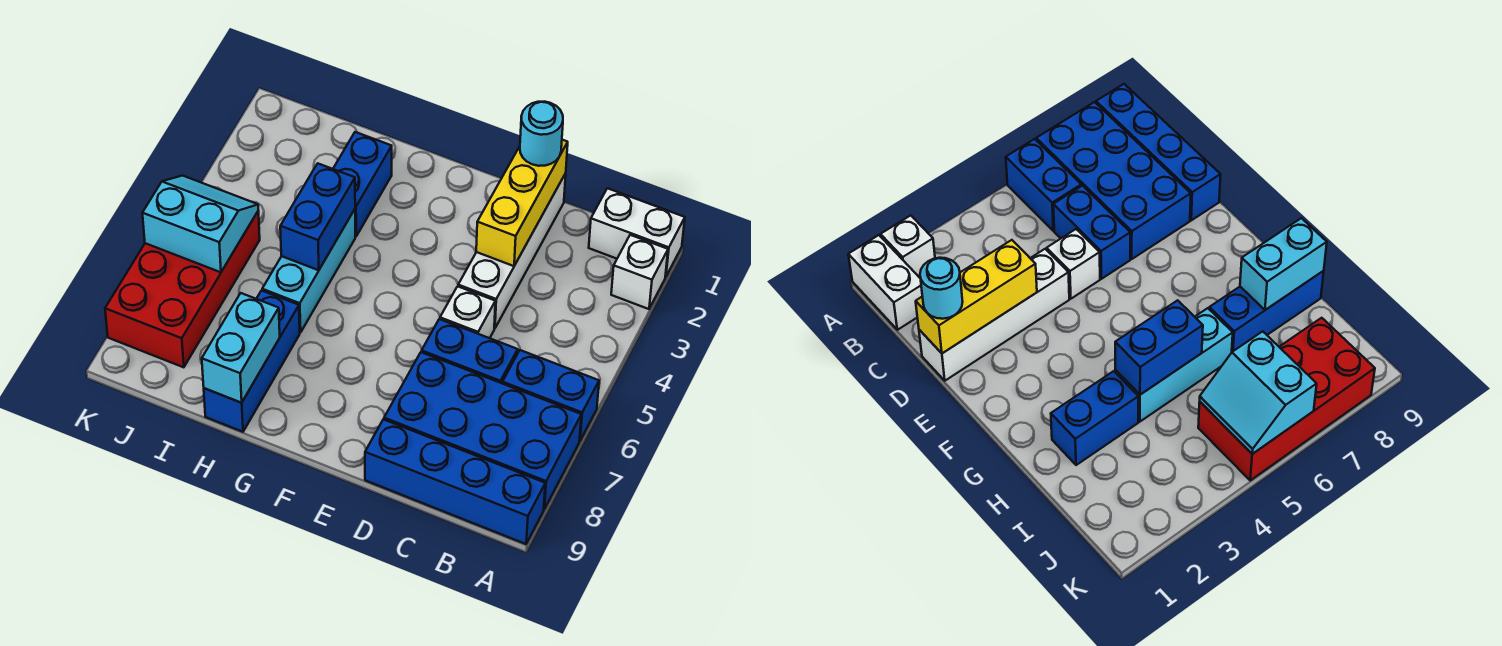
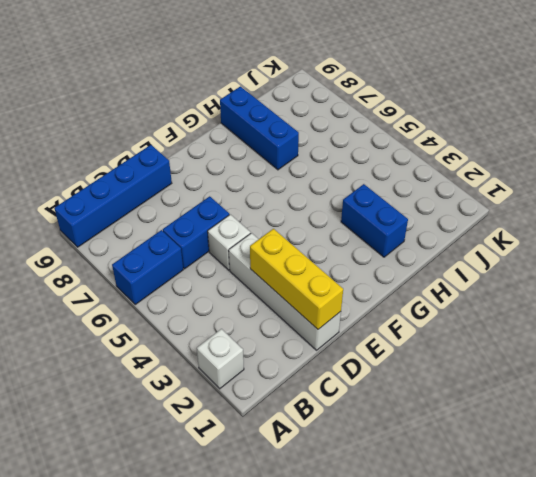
none -> white brick A1:B1 level 1
none -> blue brick A7:D8 level 1
none -> cyan brick H4:H6 level 1

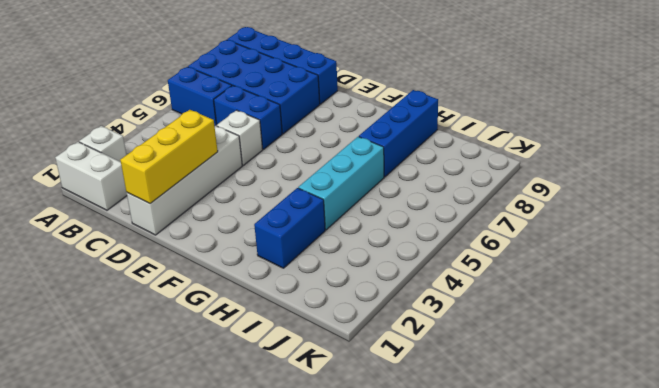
none -> red brick J5:K8 level 1
none -> blue brick H4:H5 level 2
none -> cyan brick H8:H9 level 2

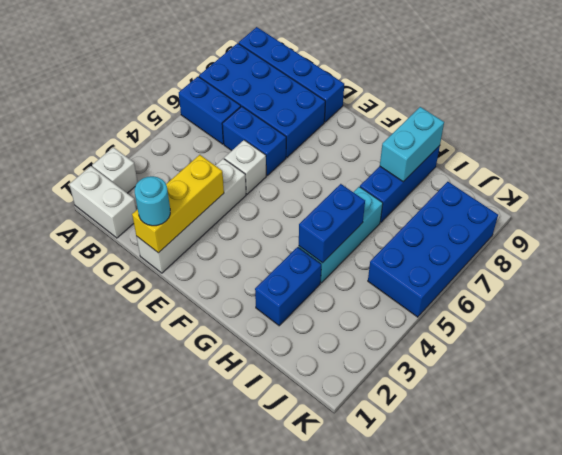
blue brick J5:K8 level 1 -> red brick J5:K8 level 1
none -> cyan slope J5:K6 level 2 top 6

